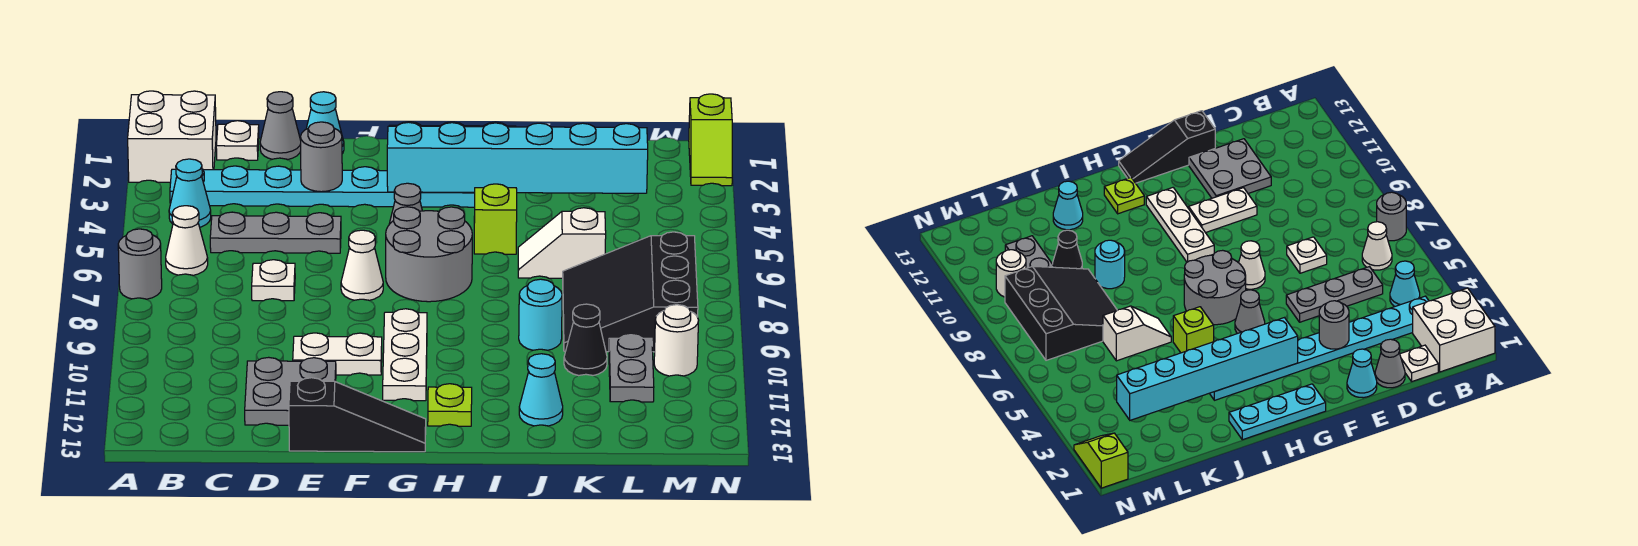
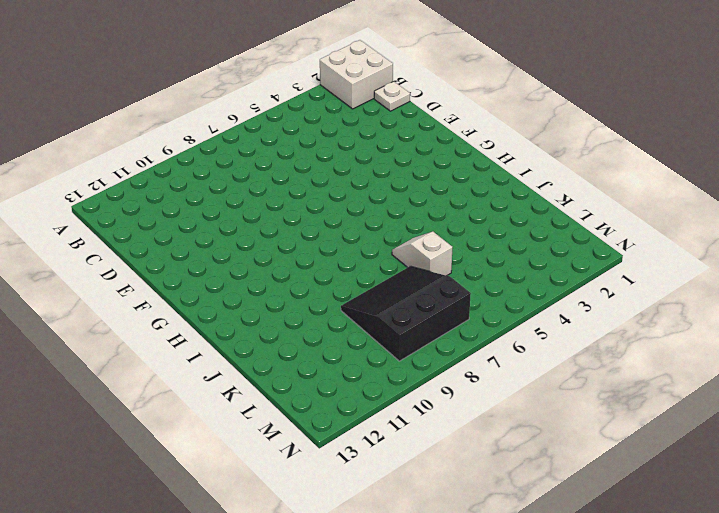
none -> grey round brick A7 level 1
none -> cyan plate B3:I3 level 1
none -> cyan cone B4 level 1
none -> white cone B6 level 1

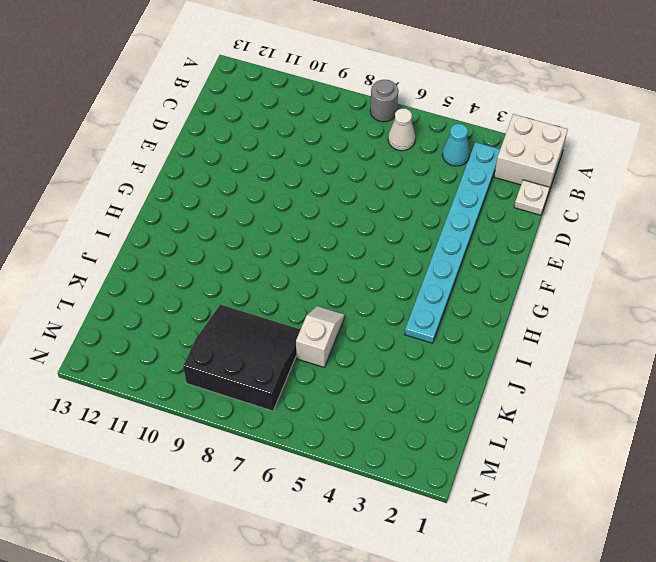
none -> grey plate C5:E5 level 1
none -> grey cone D1 level 1
none -> white plate D7 level 1
none -> grey plate D11:E12 level 1

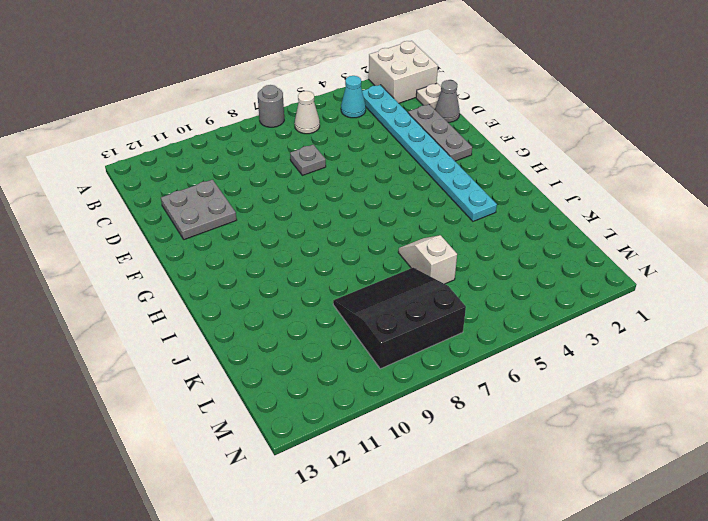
grey plate D2:F2 level 1 -> grey plate C5:E5 level 1
grey plate D7 level 1 -> white plate D7 level 1
none -> cyan cone E1 level 1
none -> white plate E10:F10 level 1
none -> black slope E13:G13 level 1 top E
none -> white cone F7 level 1

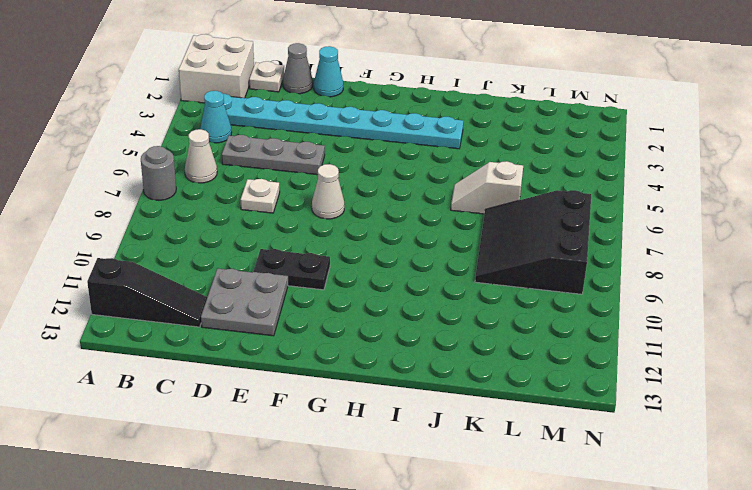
black slope A12:C12 level 1 top A -> black slope E13:G13 level 1 top E
black plate E10:F10 level 1 -> white plate E10:F10 level 1
none -> cyan plate G1:I1 level 1
none -> grey cone G5 level 1
none -> grey round brick G6:H7 level 1
none -> white plate G9:G11 level 1

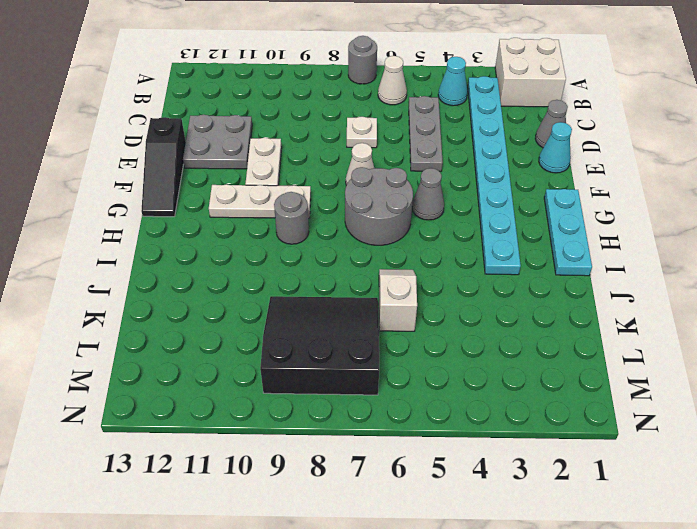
grey round brick H9 level 1 -> grey round brick E3 level 2
none -> white plate C1 level 1
none -> lime plate H12 level 1
none -> lime brick I5 level 1
none -> cyan round brick J9 level 1

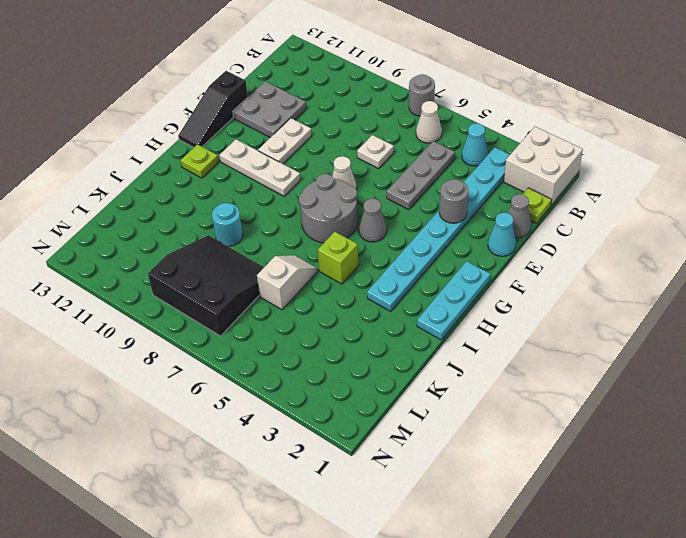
lime plate C1 level 1 -> white plate C1 level 1
none -> cyan cone J12 level 1
none -> black cone K10 level 1
none -> grey plate L10:L11 level 1
none -> white round brick M10 level 1

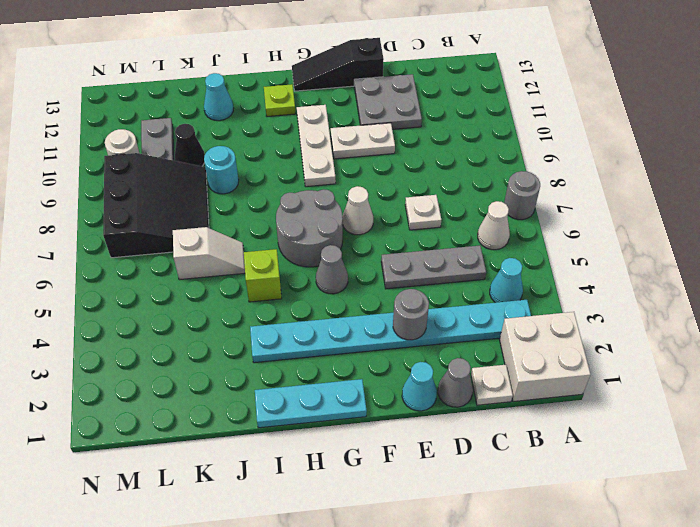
none -> lime slope N1:N2 level 1 top 1
none -> cyan brick G3:L3 level 2

